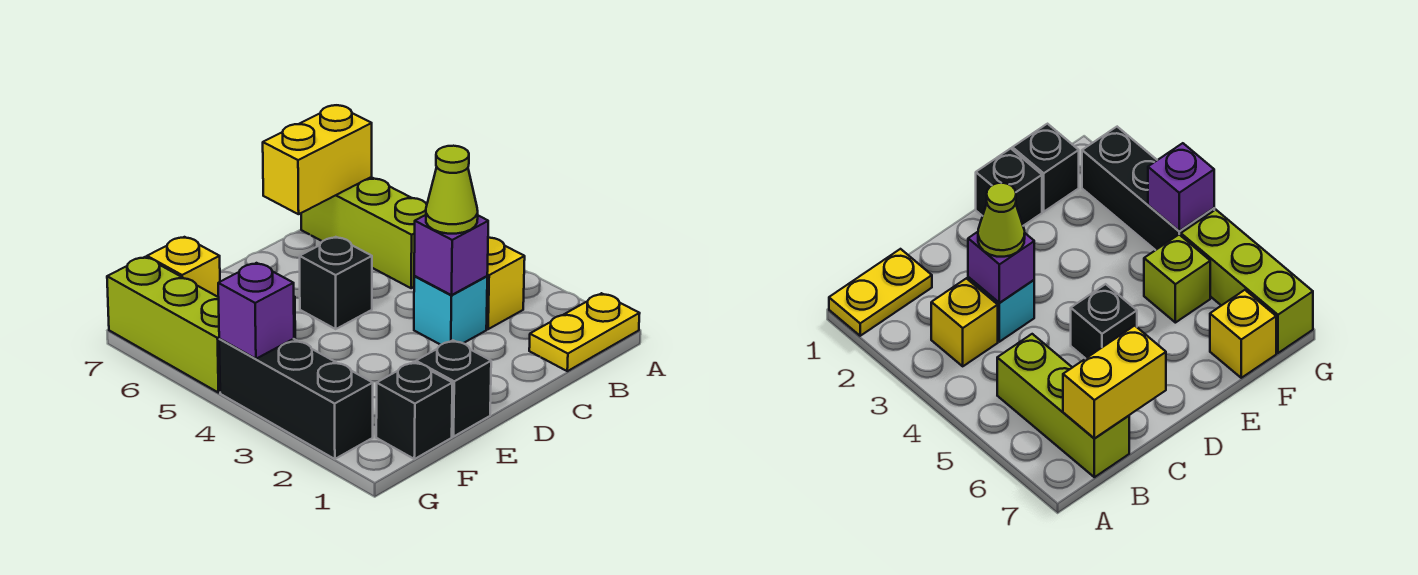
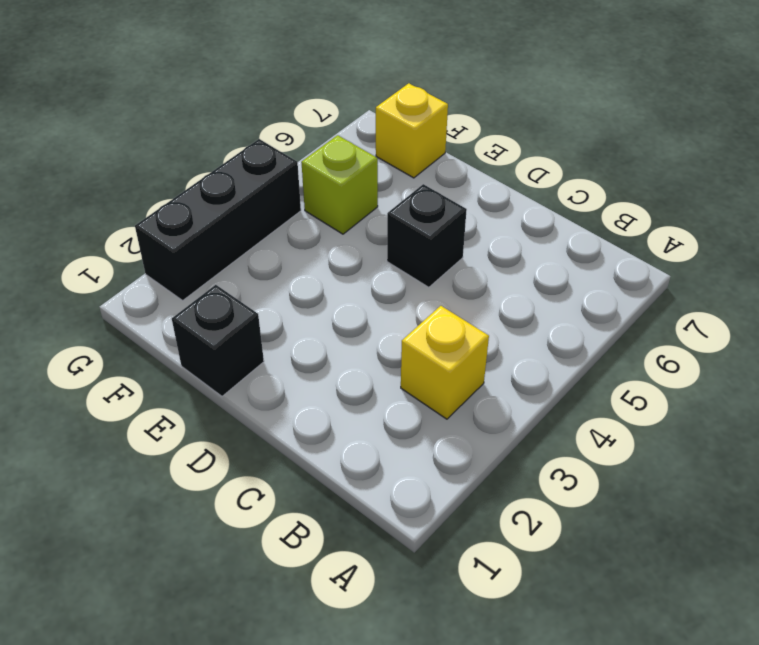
none -> yellow plate A1:B1 level 1
none -> lime brick B5:B7 level 1
none -> cyan brick C3 level 1

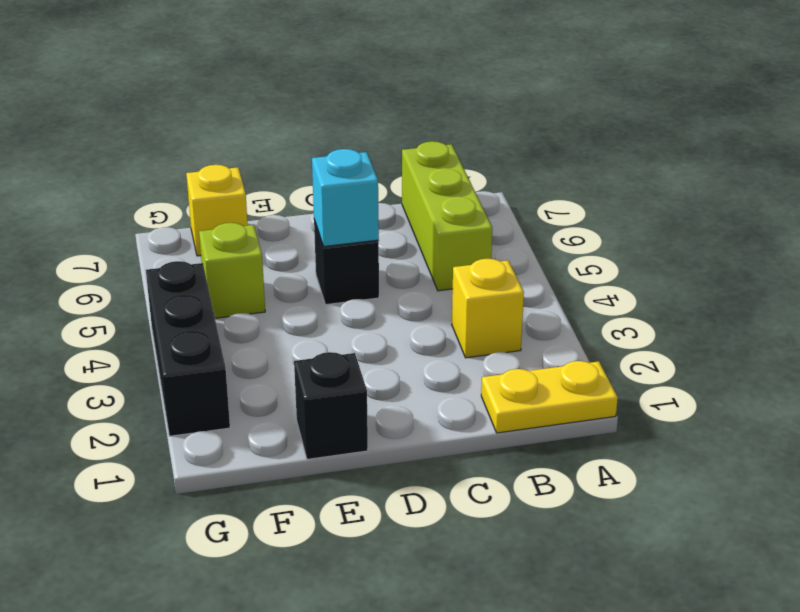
cyan brick D5 level 2 -> cyan brick C3 level 1
none -> black brick F1 level 1
none -> lime brick G5:G7 level 1
none -> yellow brick B7:C7 level 2

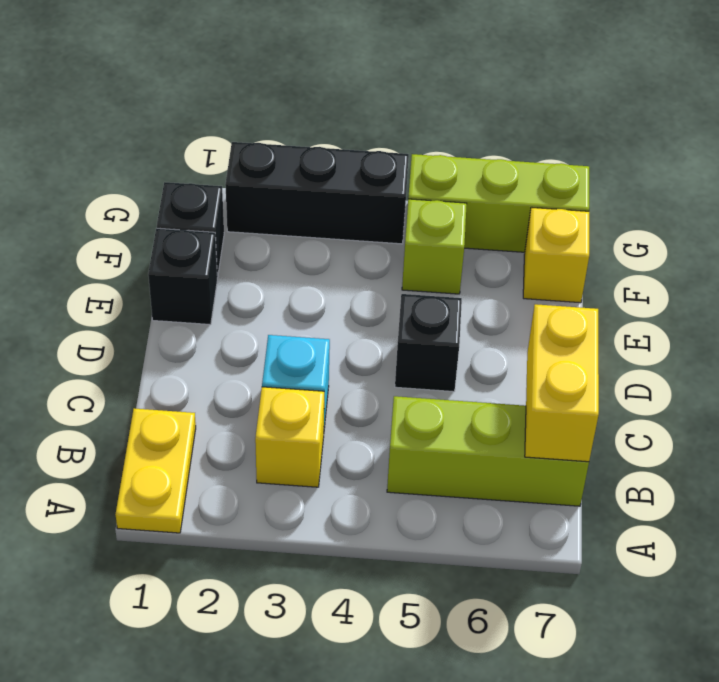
none -> purple brick C3 level 2
none -> purple brick G4 level 2
none -> lime cone C3 level 3

